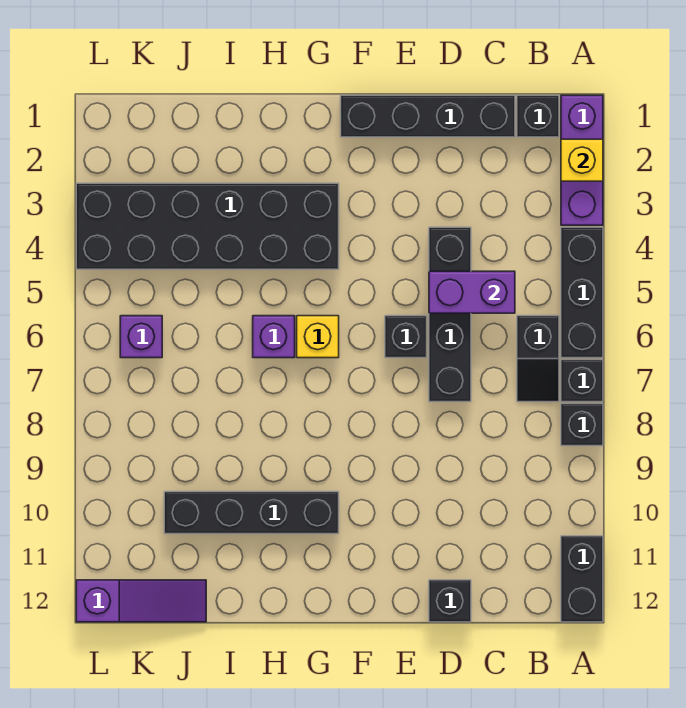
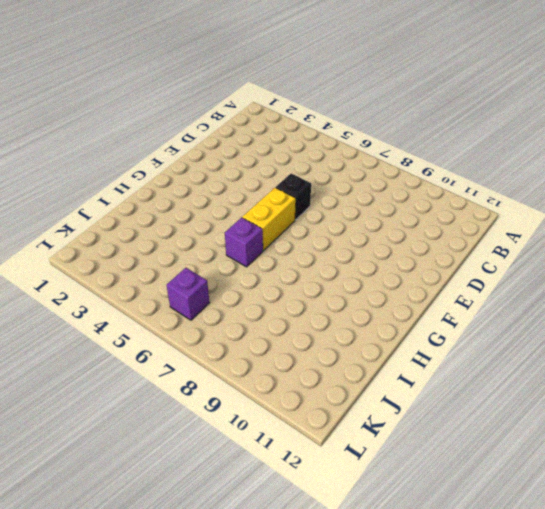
yellow brick F6:G6 level 1 -> yellow brick G6 level 1
none -> purple brick A1:A3 level 1
none -> black brick A4:A6 level 1
none -> black brick A7 level 1

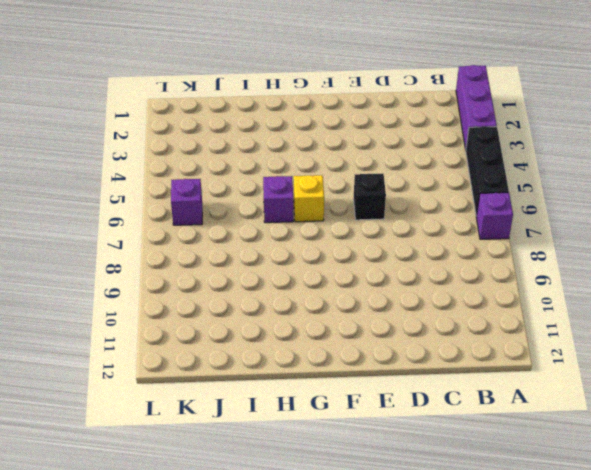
purple brick A7 level 1 -> black brick A7 level 1
none -> black brick A8 level 1
none -> black brick A11:A12 level 1
none -> black brick B1 level 1

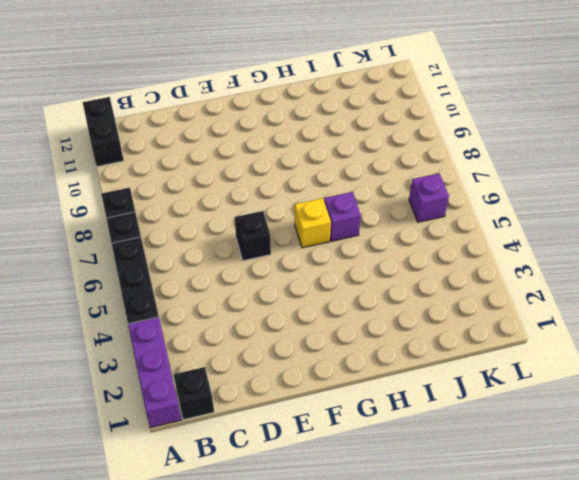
none -> black slope B6:B7 level 1 top 6
none -> black brick C1:F1 level 1
none -> black brick D4:D7 level 1

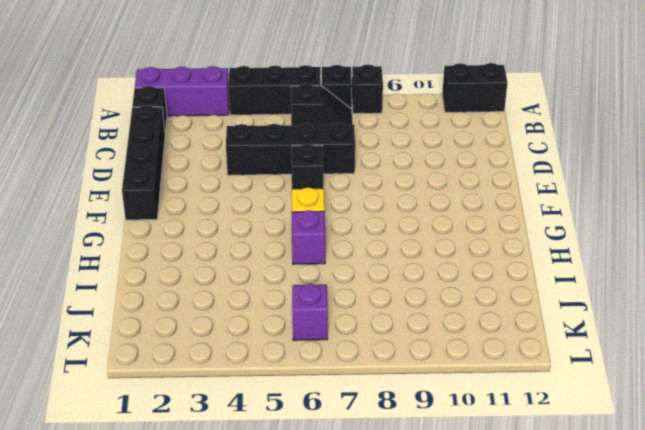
none -> black brick D12 level 1
none -> black brick G3:L4 level 1
none -> black brick G10:J10 level 1

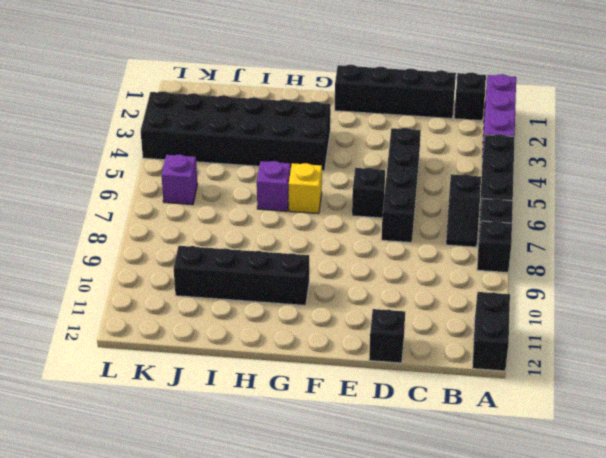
none -> purple slope J12:L12 level 1 top L
none -> yellow brick A2 level 2
none -> purple brick C5:D5 level 2

